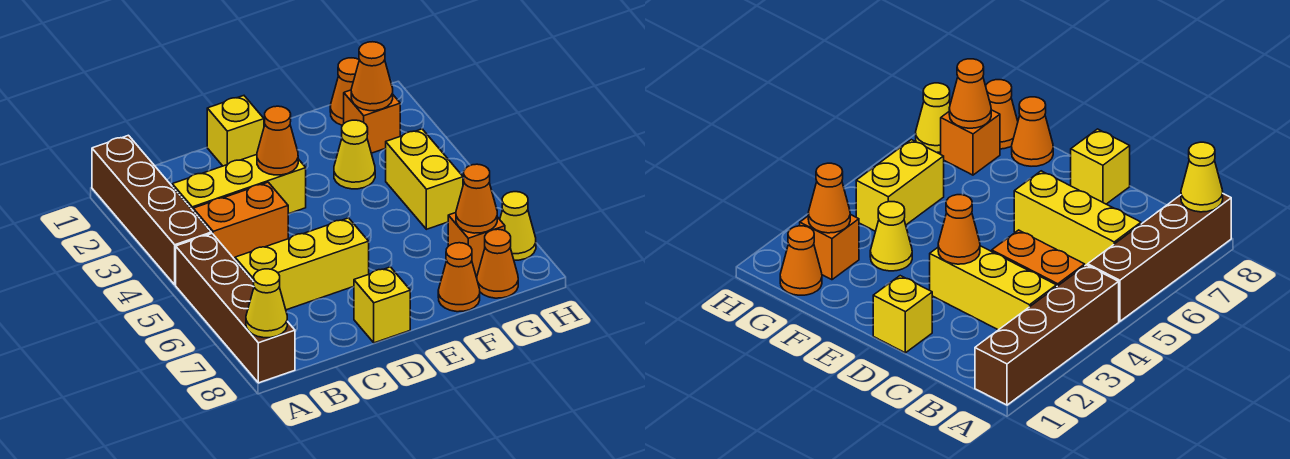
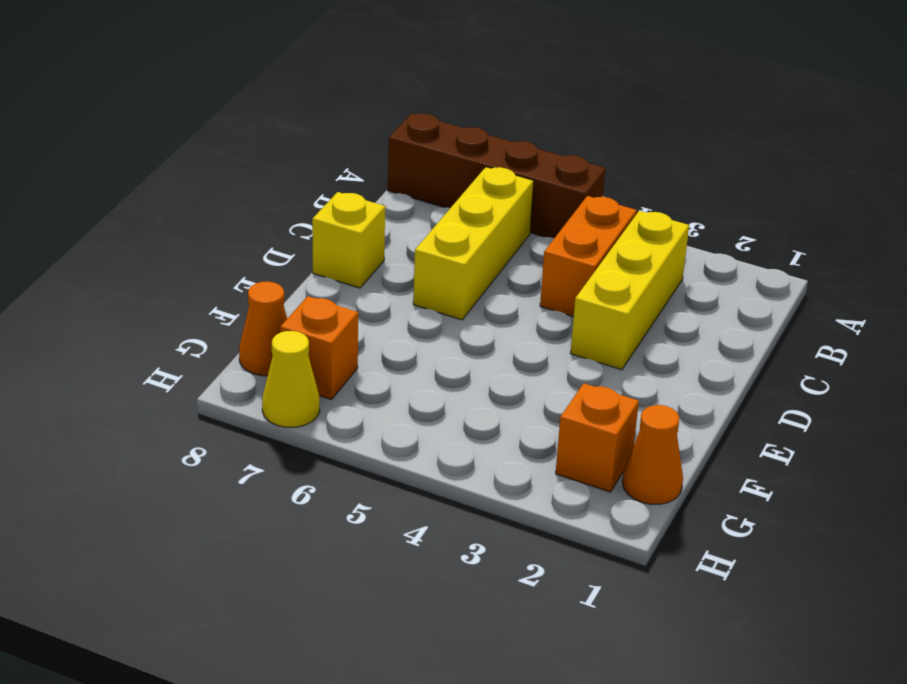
none -> brown brick A1:A4 level 1
none -> yellow brick D1 level 1
none -> yellow cone F3 level 1

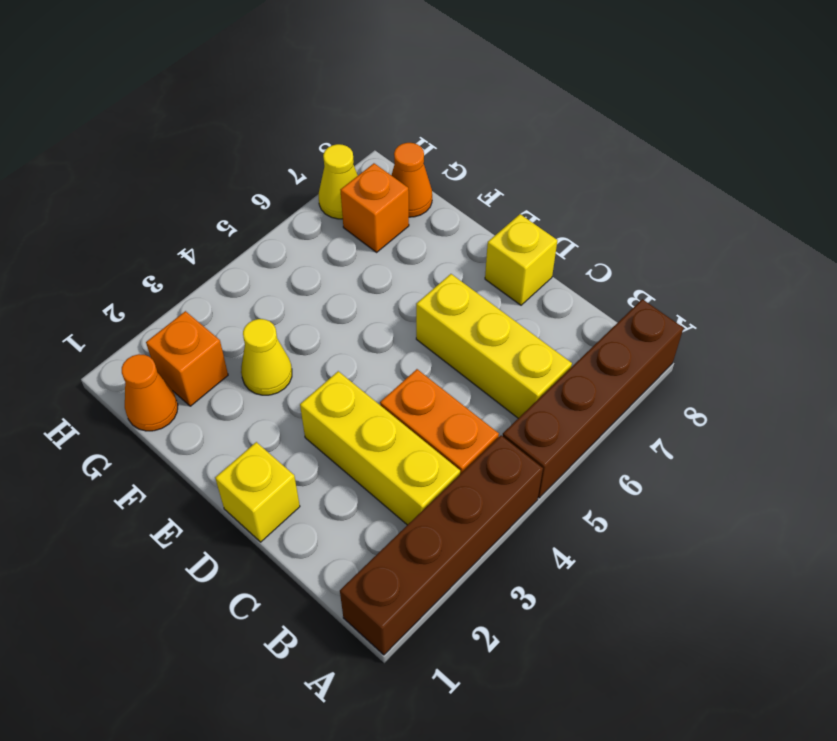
none -> orange cone F8 level 1
none -> yellow brick G4:G5 level 1
none -> yellow cone A8 level 2

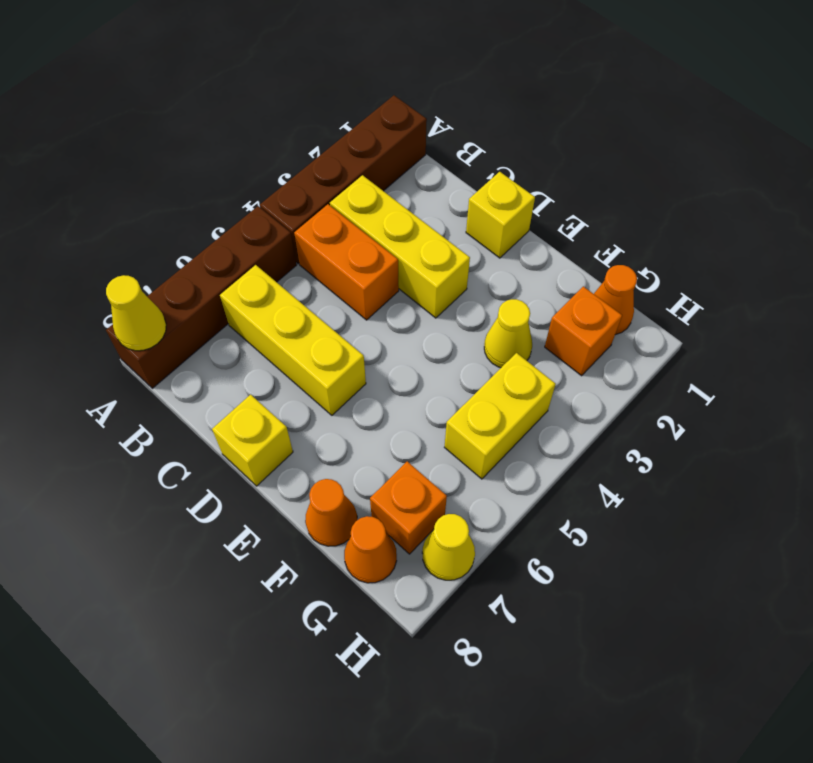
none -> orange cone D3 level 2
none -> orange cone G2 level 2
none -> orange cone G7 level 2

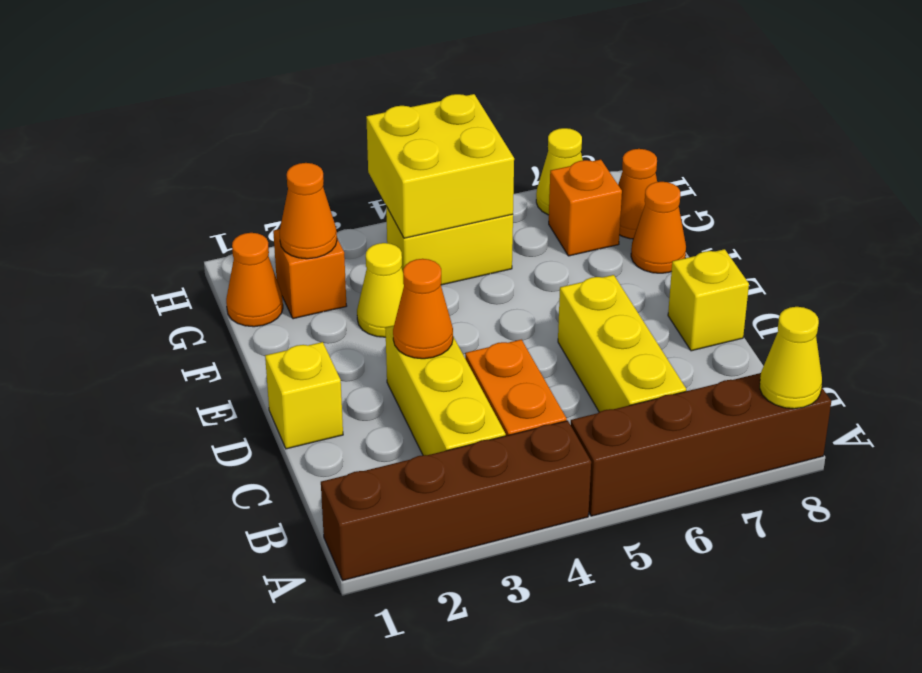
yellow brick G4:H5 level 2 -> none
none -> orange cone G7 level 2

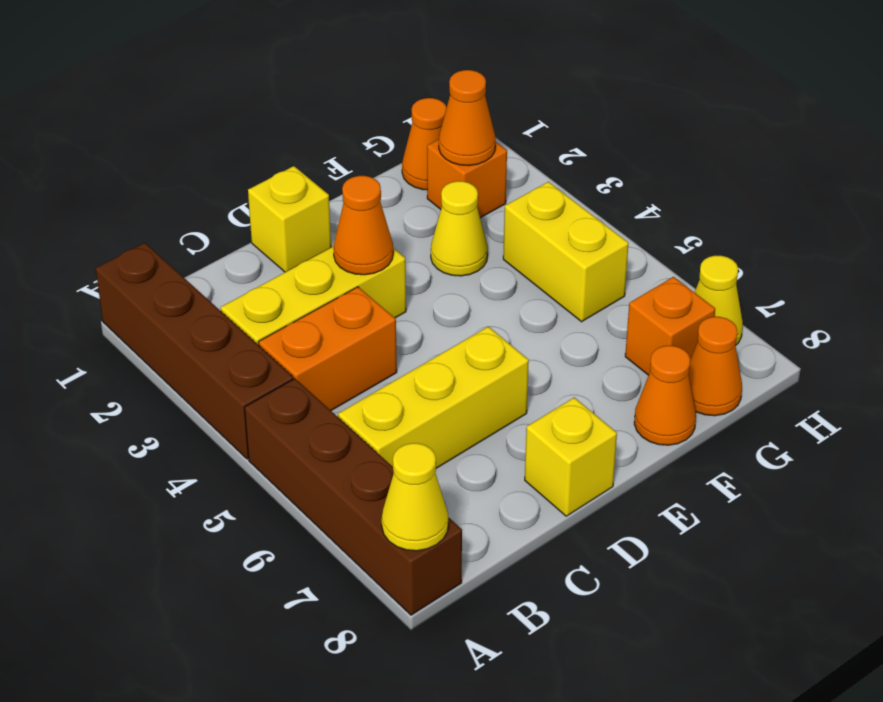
none -> orange cone G7 level 2

